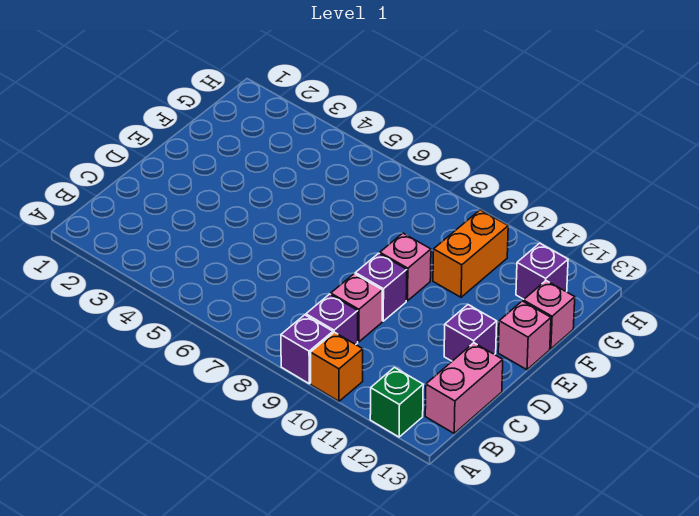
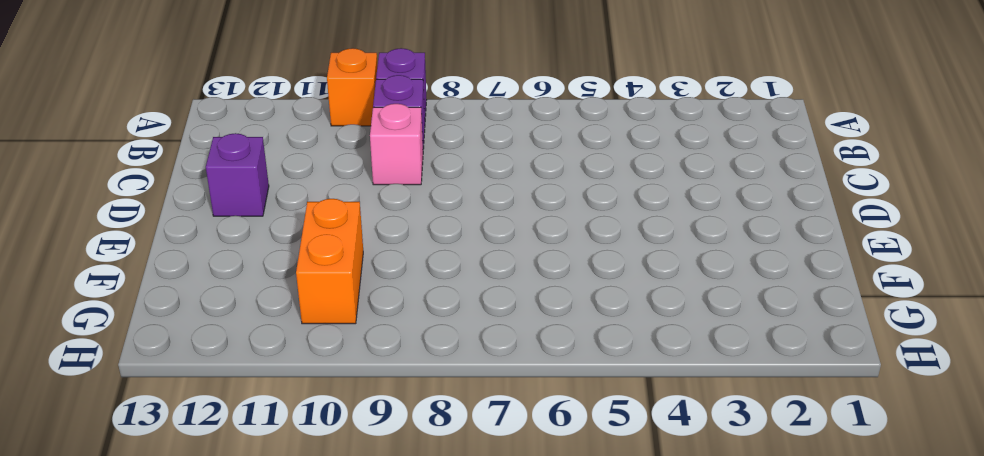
none -> green brick A12 level 1
none -> pink brick B13:C13 level 1
none -> purple brick D9 level 1

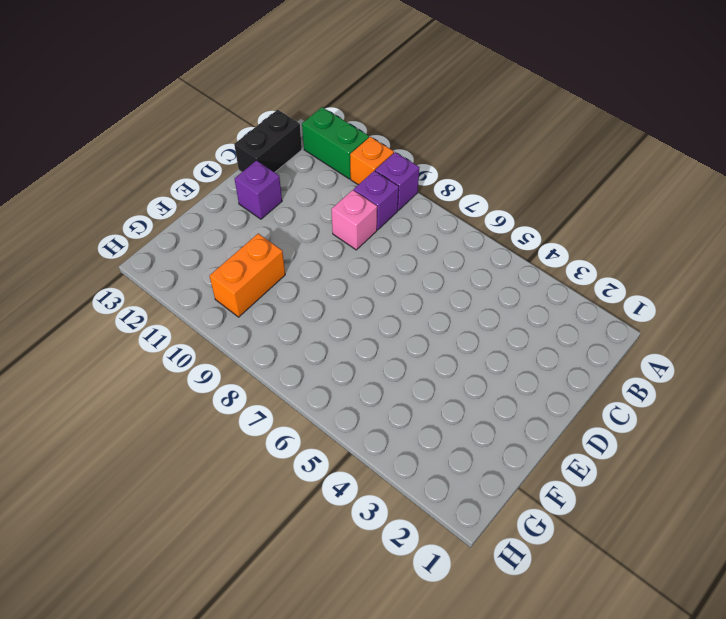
green brick A11:A12 level 1 -> green brick A12 level 1
black brick B13:C13 level 1 -> pink brick B13:C13 level 1
none -> purple brick D9 level 1
none -> pink brick E9 level 1
none -> pink brick E13 level 1

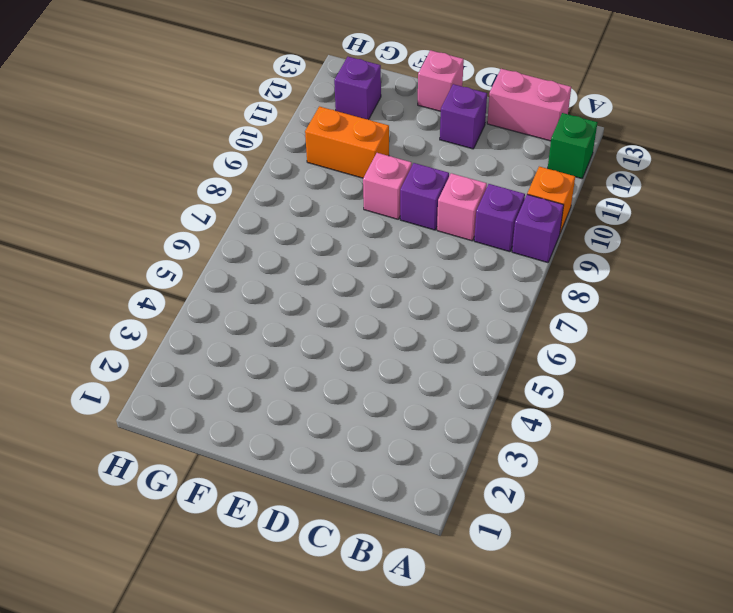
none -> pink brick F13 level 1

